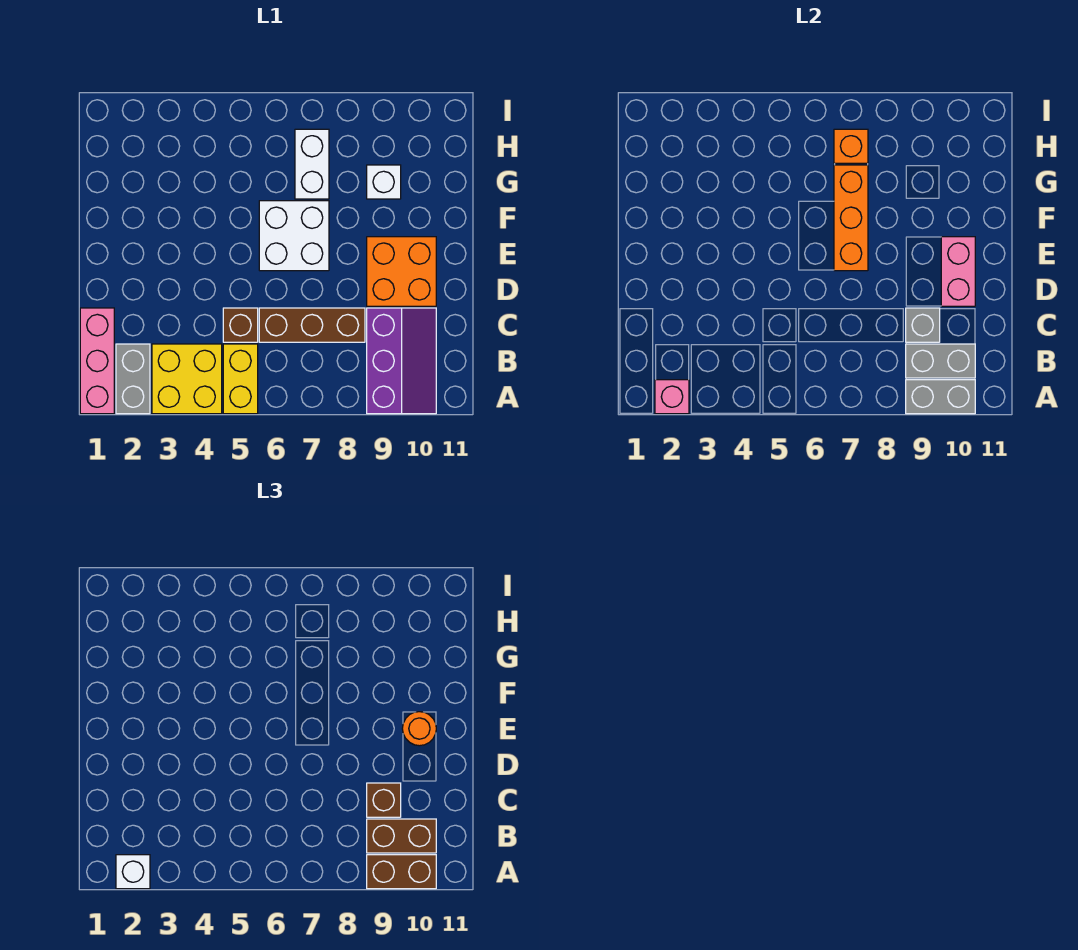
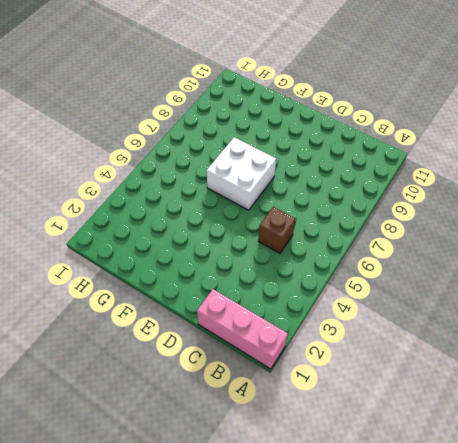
none -> grey brick A2:B2 level 1
none -> yellow brick A3:B4 level 1
none -> yellow brick A5:B5 level 1

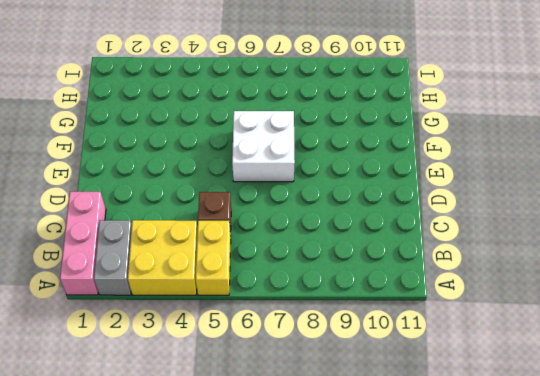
none -> purple slope A9:C10 level 1 top 9
none -> brown brick C6:C8 level 1
none -> orange brick D9:E10 level 1

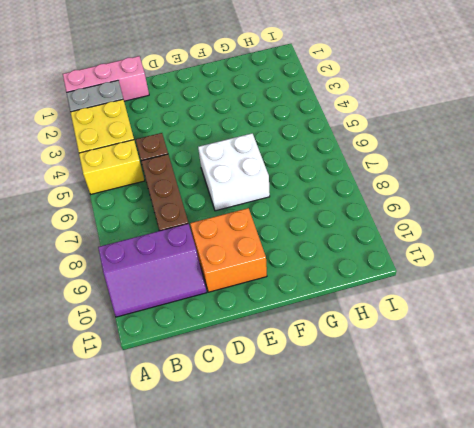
none -> white brick G7:H7 level 1
none -> white brick G9 level 1
none -> pink brick A2 level 2

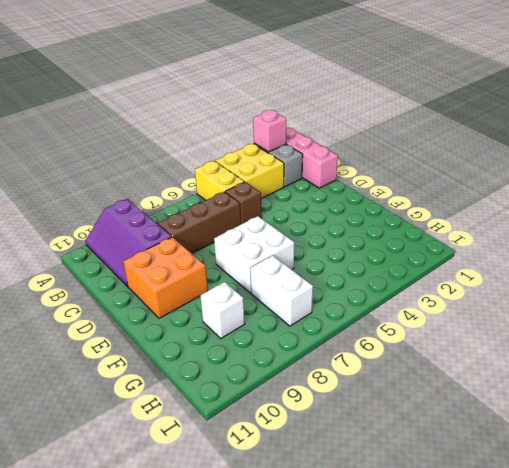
none -> grey brick A9:A10 level 2
none -> grey brick B9:B10 level 2
none -> grey brick C9 level 2

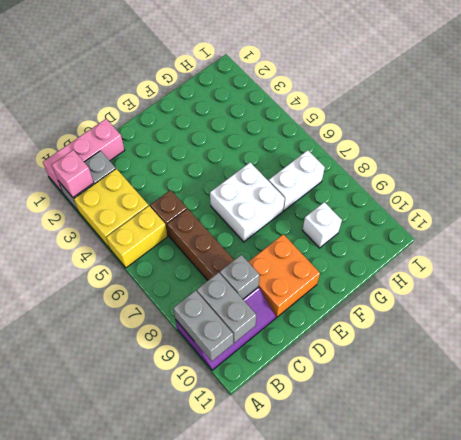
none -> pink brick D10:E10 level 2
none -> orange brick E7:G7 level 2
none -> orange brick H7 level 2

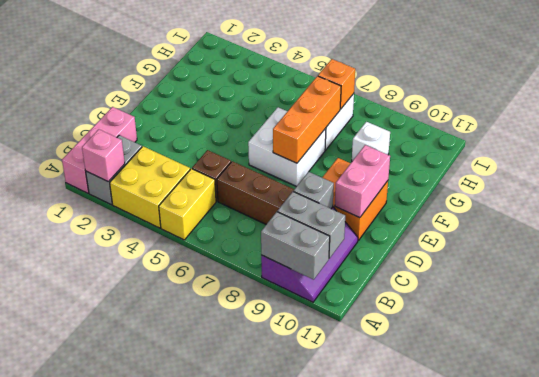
none -> white brick A2 level 3
none -> brown brick A9:A10 level 3
none -> brown brick B9:B10 level 3

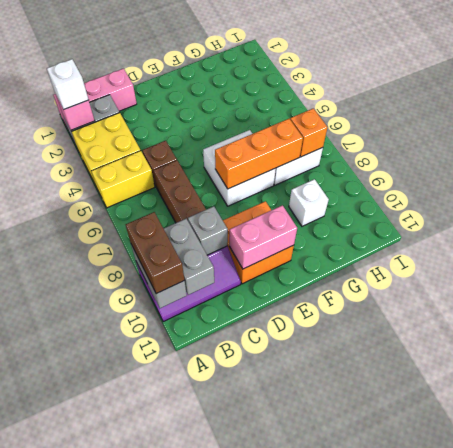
none -> brown brick B9:B10 level 3
none -> brown brick C9 level 3
none -> orange round brick E10 level 3

